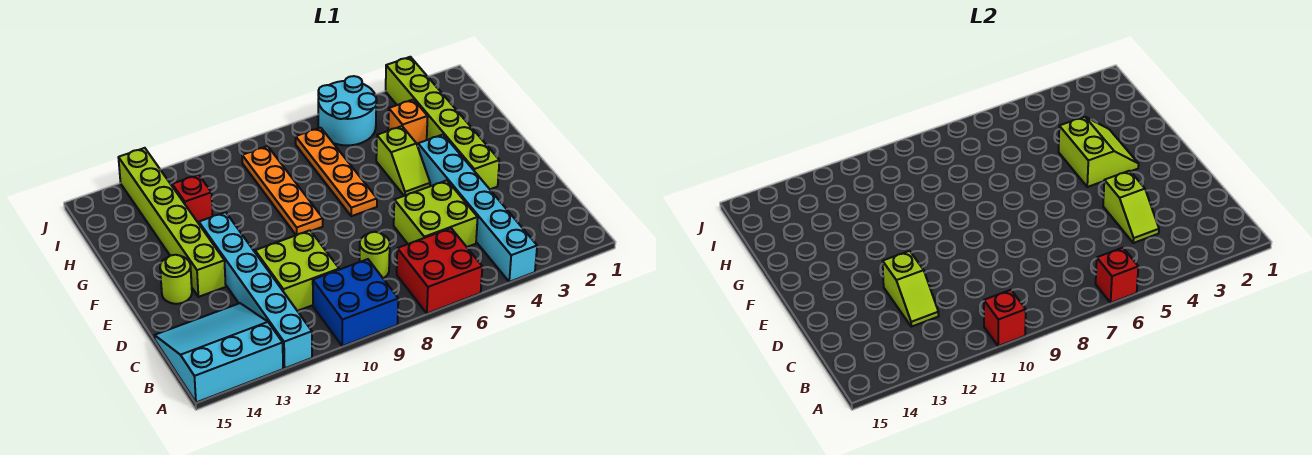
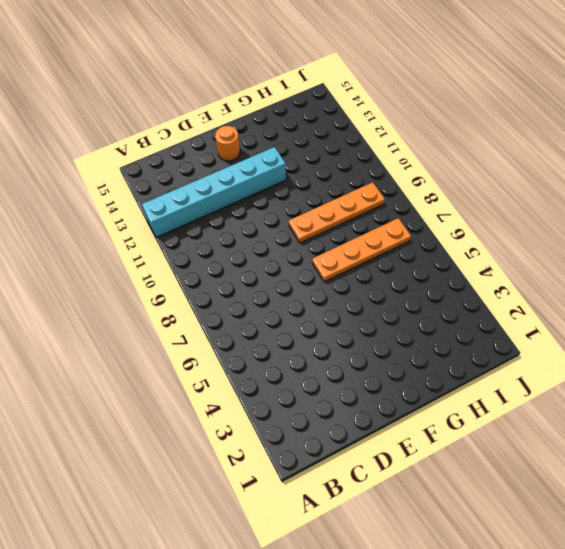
orange round brick E14 level 1 -> lime round brick E14 level 1
none -> cyan brick A4:F4 level 1
none -> red brick A6:B7 level 1
none -> blue brick A9:B10 level 1

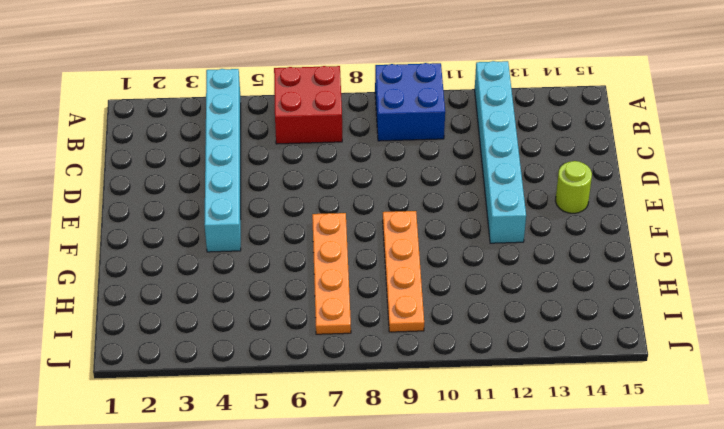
none -> cyan slope A13:C15 level 1 top A
none -> lime brick C5:D6 level 1
none -> lime round brick C8 level 1

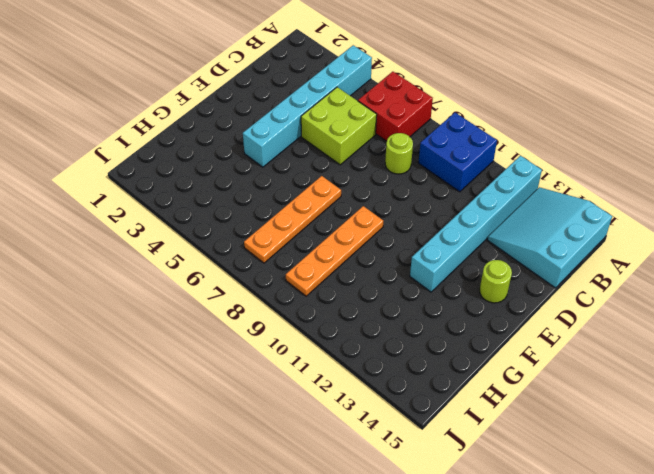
cyan slope A13:C15 level 1 top 15 -> cyan slope A13:C15 level 1 top A
none -> lime brick C10:D11 level 1
none -> lime brick E3:J3 level 1
none -> lime brick E13:J13 level 1

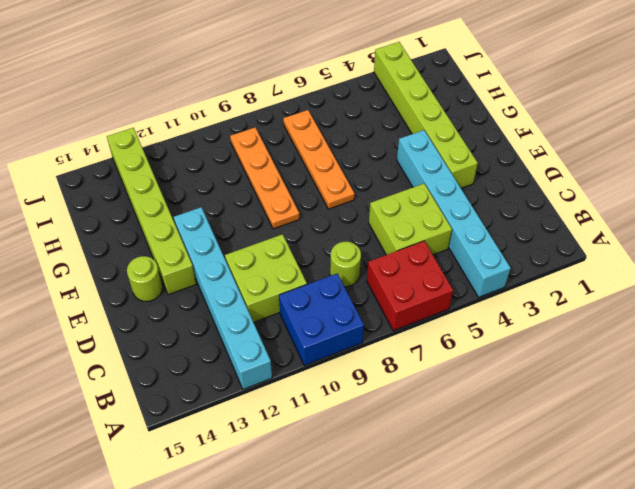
none -> cyan slope A13:C15 level 1 top A
none -> lime slope F5:G5 level 1 top G
none -> orange brick H4 level 1

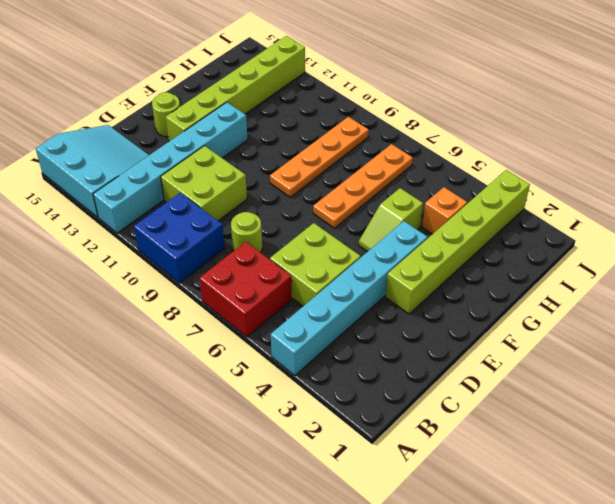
none -> red brick H12 level 1
none -> cyan round brick I5:J6 level 1
none -> red brick A6 level 2

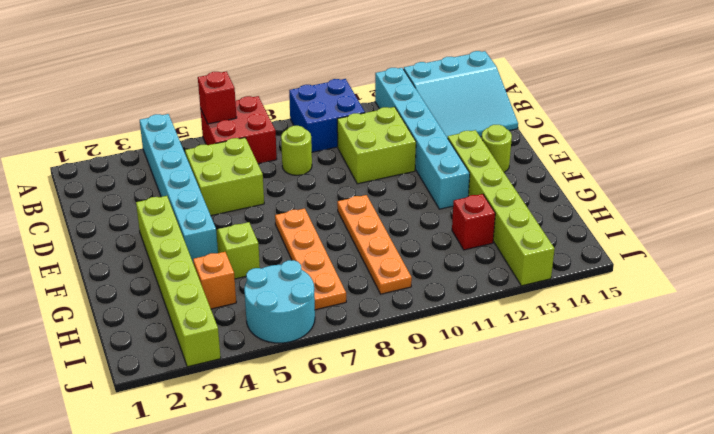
none -> red brick A10 level 2
none -> lime slope C4:D4 level 2 top D
none -> lime slope C12:D12 level 2 top D

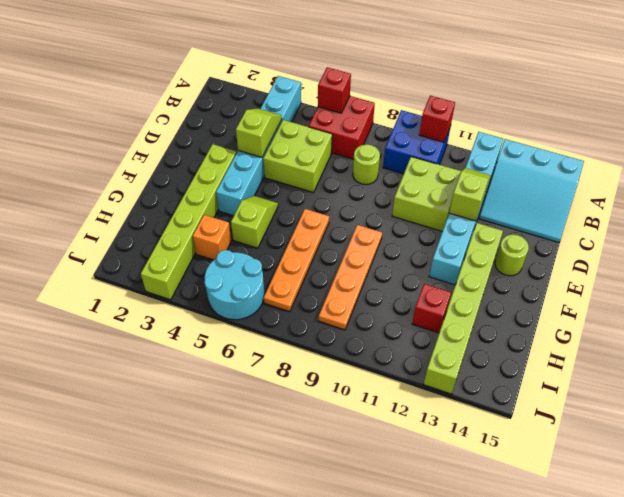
none -> lime slope F3:G4 level 2 top 4

